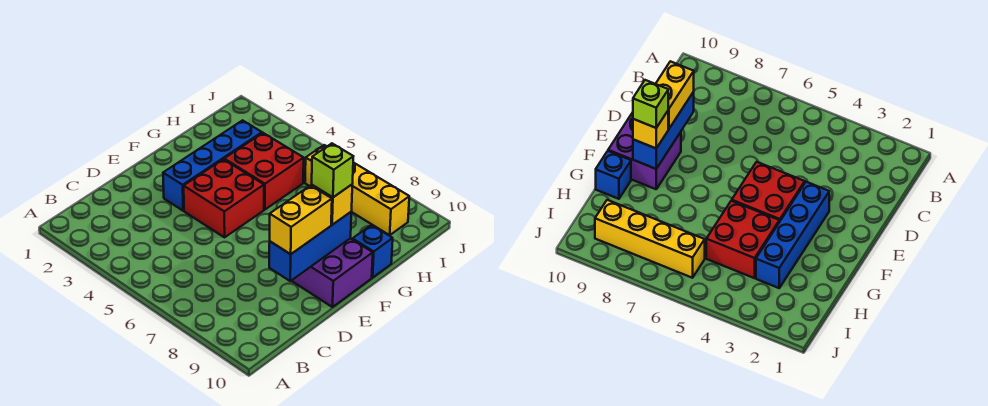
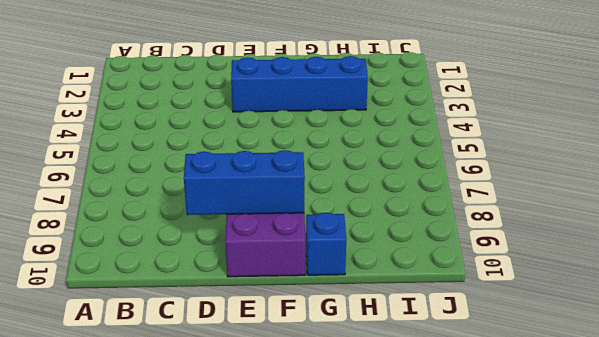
none -> red brick E4:F5 level 1
none -> red brick G4:H5 level 1

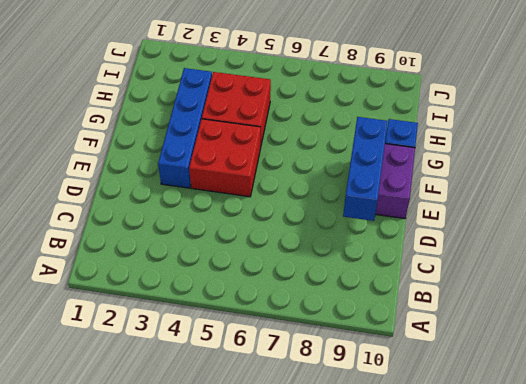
none -> yellow brick I6:I9 level 1
none -> yellow brick D9:E9 level 3

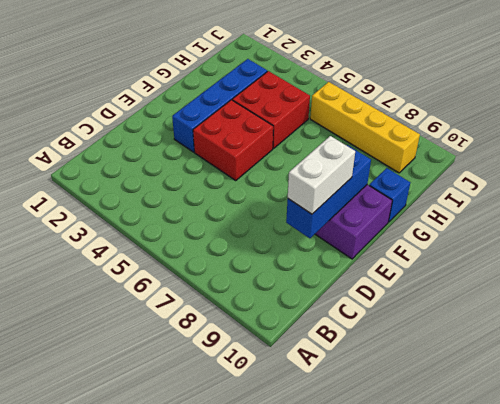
white brick D9:E9 level 3 -> yellow brick D9:E9 level 3
none -> yellow brick F9 level 3
none -> lime brick F9 level 4

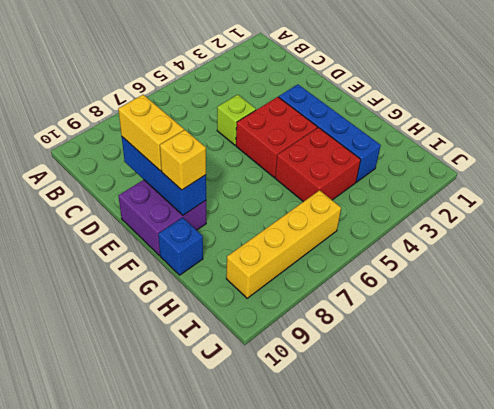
lime brick D5 level 1 -> lime brick F9 level 4

